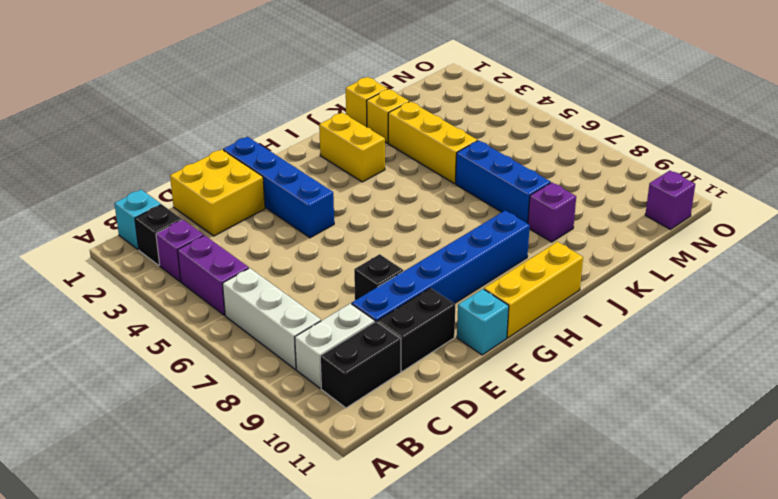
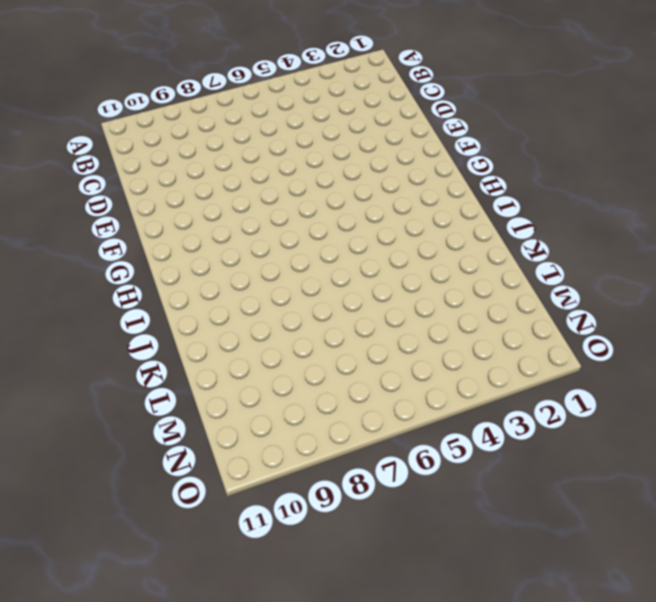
none -> cyan brick B1 level 1
none -> black brick B2 level 1
none -> purple brick B3 level 1

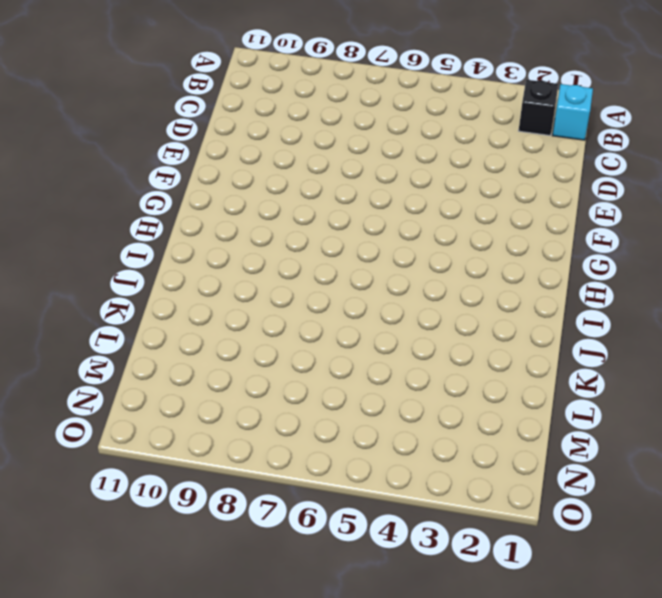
none -> purple brick B3 level 1
none -> purple brick B4:B5 level 1
none -> white brick B6:B8 level 1

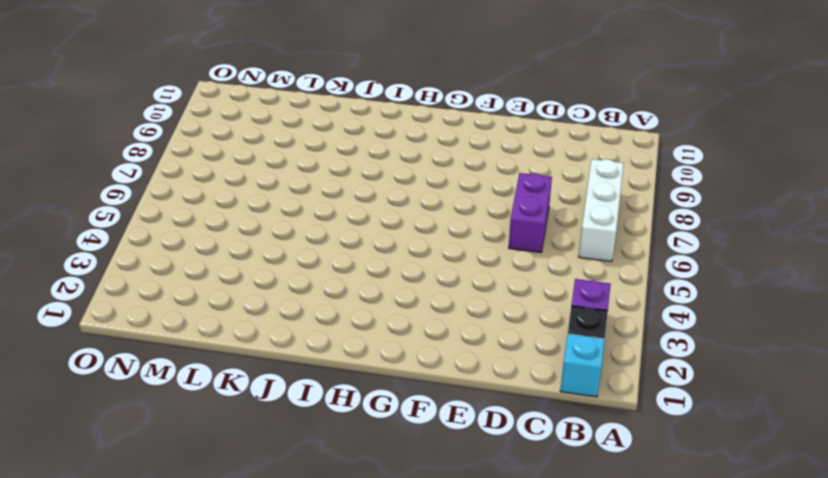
purple brick D6:D7 level 1 -> purple brick B4:B5 level 1
none -> white brick B9:C9 level 1
none -> black brick B10:C10 level 1
none -> yellow brick D1:E2 level 1

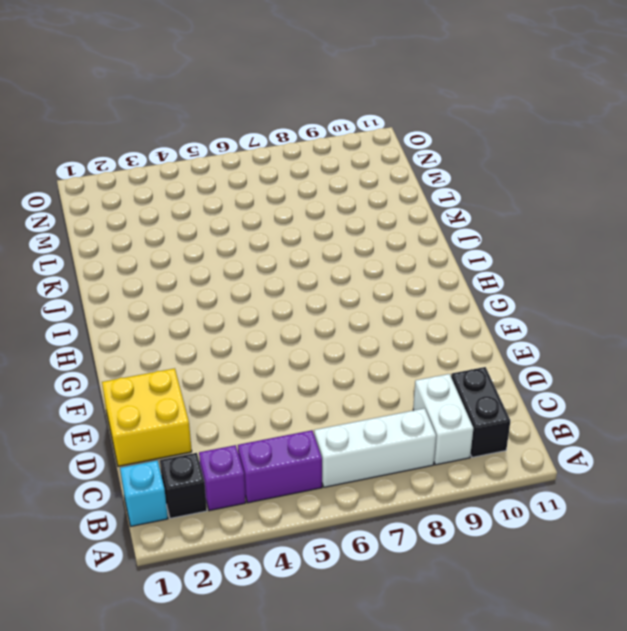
none -> blue brick D9:I9 level 1
none -> black brick D10:E10 level 1
none -> black brick E8 level 1

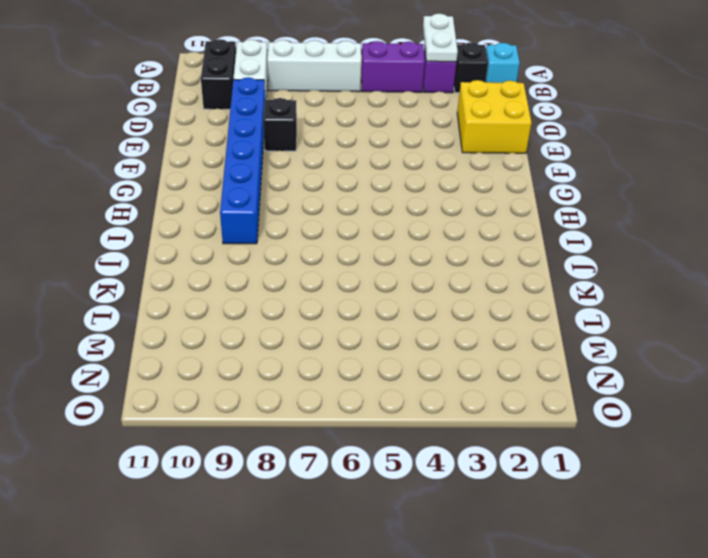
white plate A3:B3 level 2 -> none
none -> black brick D10:E10 level 1
none -> blue brick F1:F4 level 1
none -> cyan brick F11 level 1

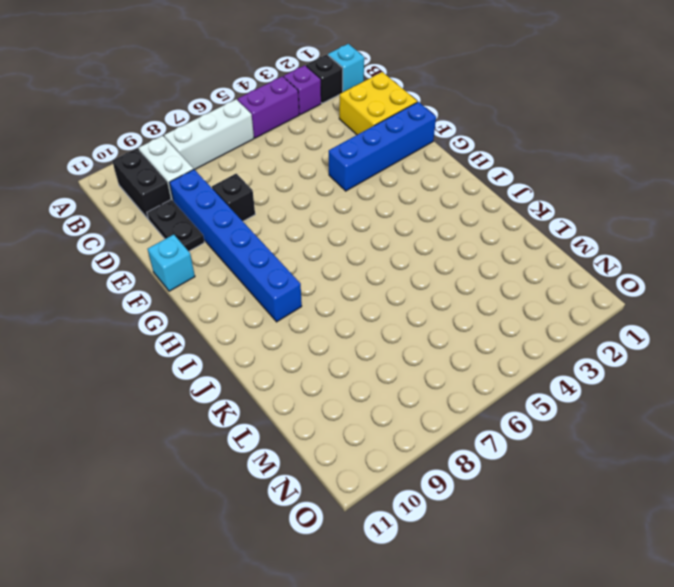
black plate D10:E10 level 1 -> black brick D10:E10 level 1
none -> yellow brick G11:I11 level 1
none -> yellow brick I2:I3 level 1
none -> yellow brick K1 level 1

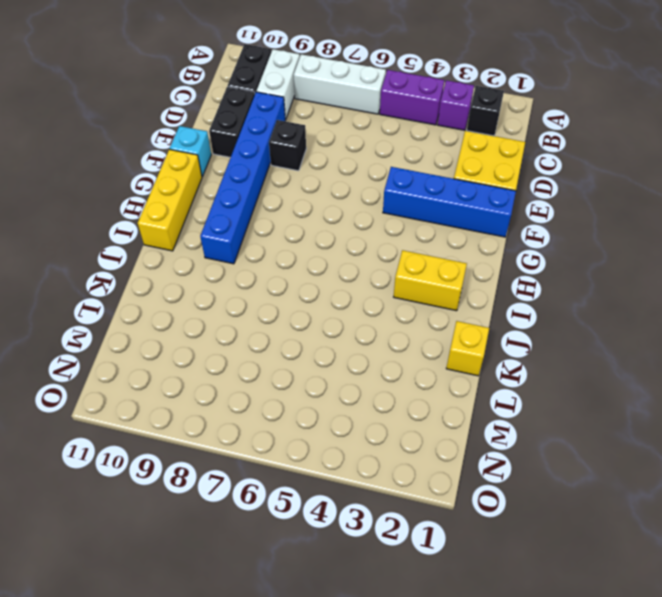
none -> cyan brick B1 level 1
none -> yellow brick K2 level 1
none -> yellow brick K3:K5 level 1

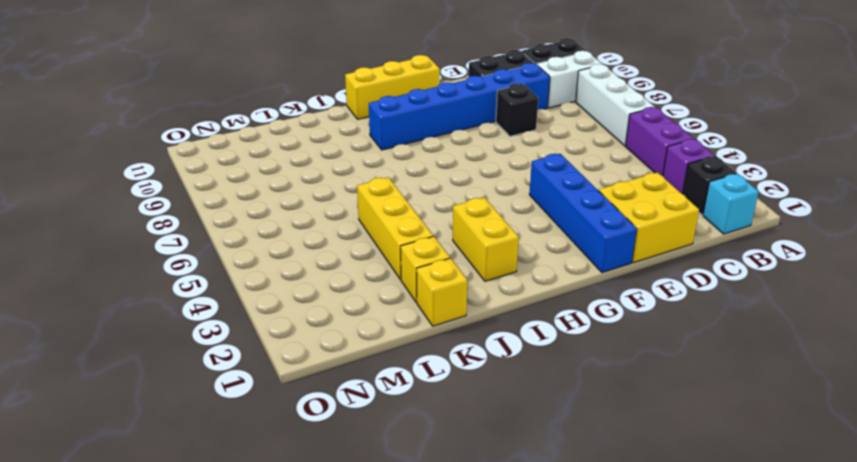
none -> cyan brick F11 level 1
none -> blue brick K6:K8 level 1
none -> purple brick K9 level 1

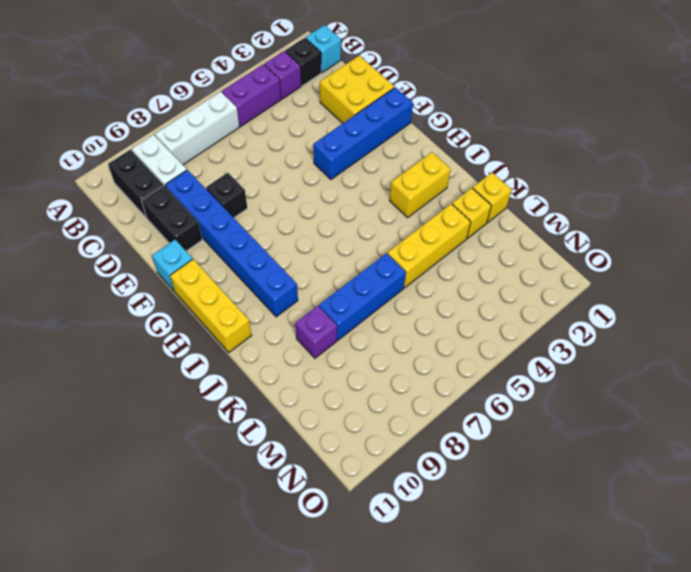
none -> purple brick N11 level 1

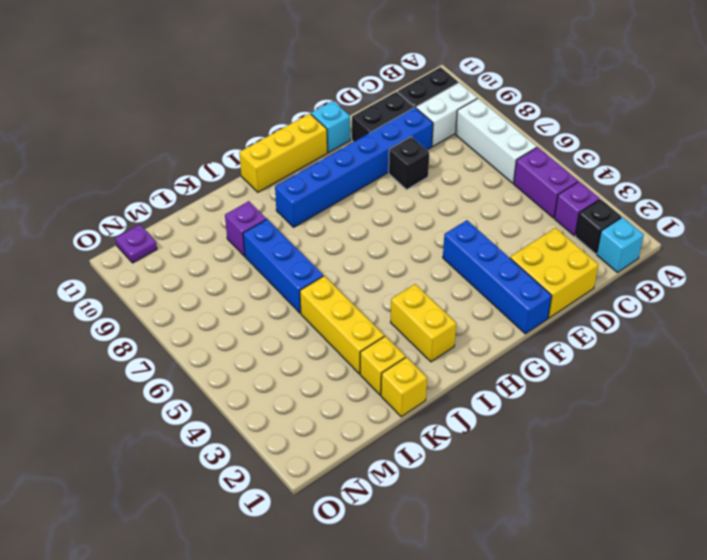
purple plate N11 level 1 -> purple brick N11 level 1

